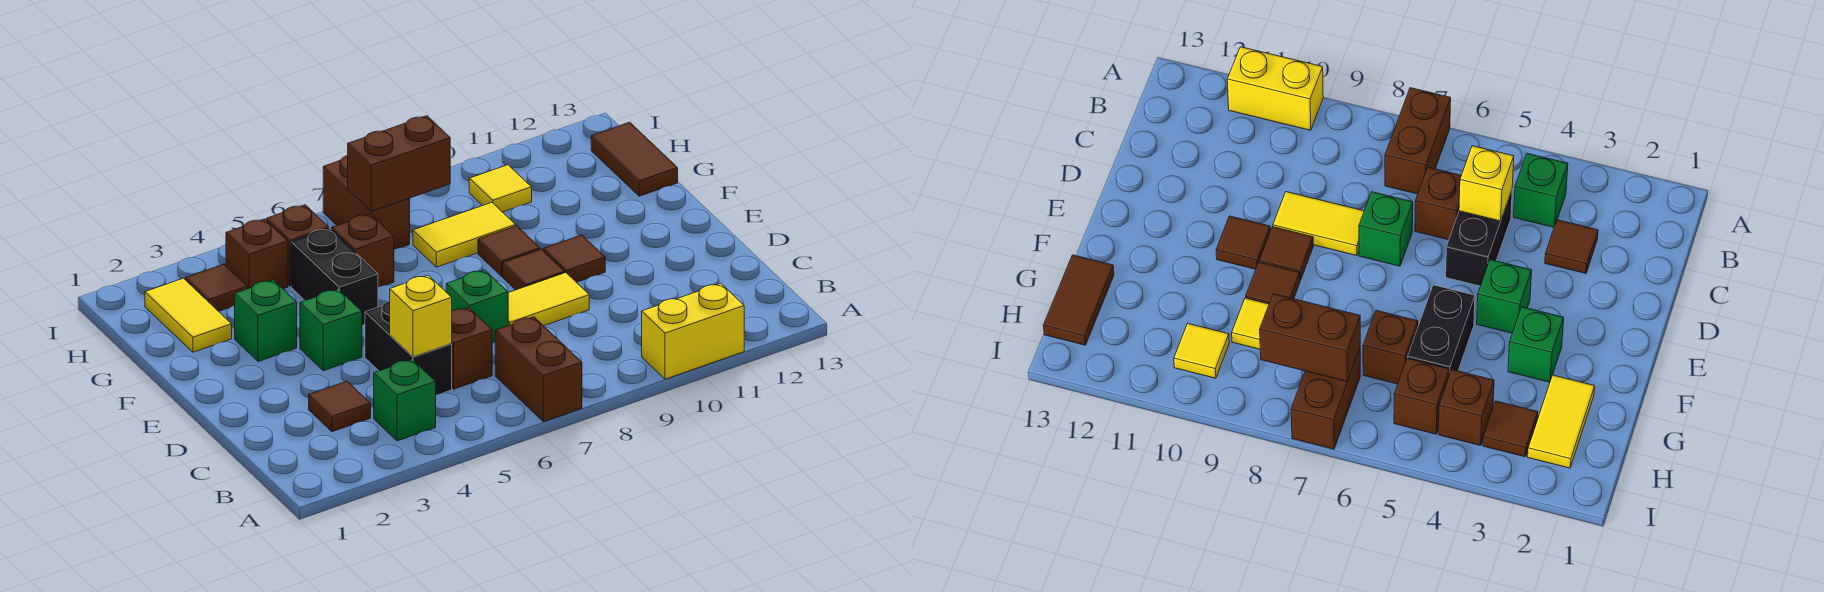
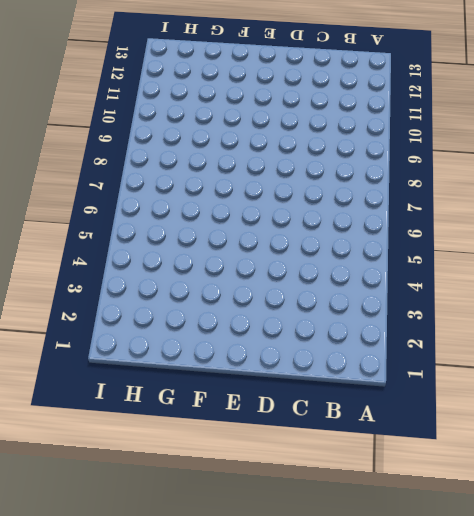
none -> brown brick A7:B7 level 1
none -> yellow brick A10:A11 level 1
none -> green brick B4 level 1

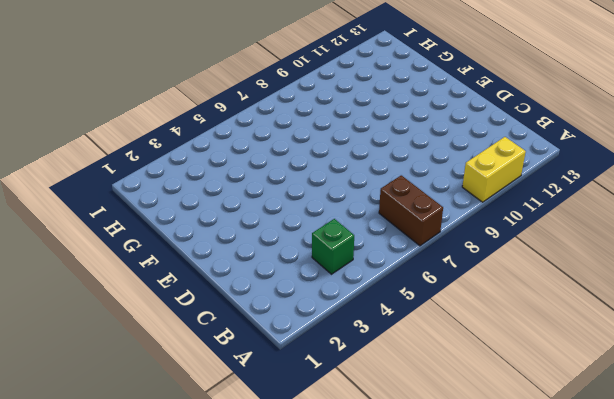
none -> brown tile C3 level 1
none -> black brick C5:D5 level 1
none -> brown brick C6 level 1

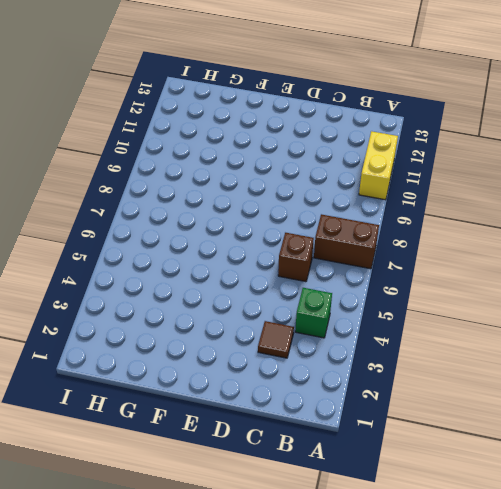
none -> black brick C5:D5 level 1
none -> green brick D7 level 1
none -> yellow tile D8:D9 level 1

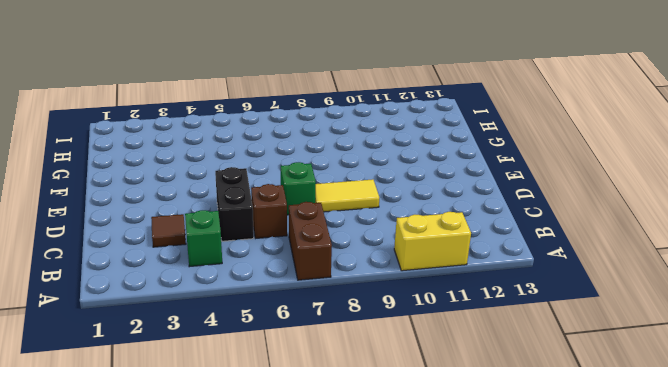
none -> green brick E4 level 1
none -> brown tile E9 level 1
none -> brown tile E10 level 1

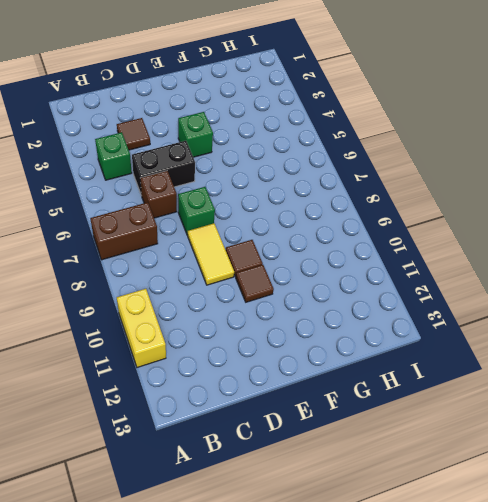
none -> green brick F3 level 1
none -> black brick F5:G5 level 1
none -> brown tile F9 level 1

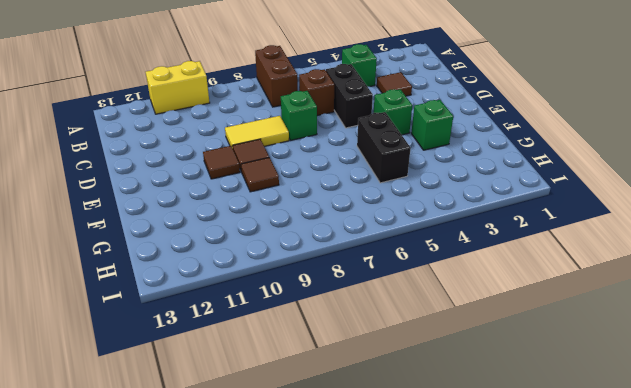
none -> yellow tile G2:H2 level 1
none -> brown brick G6 level 1
none -> yellow tile G8:G9 level 1

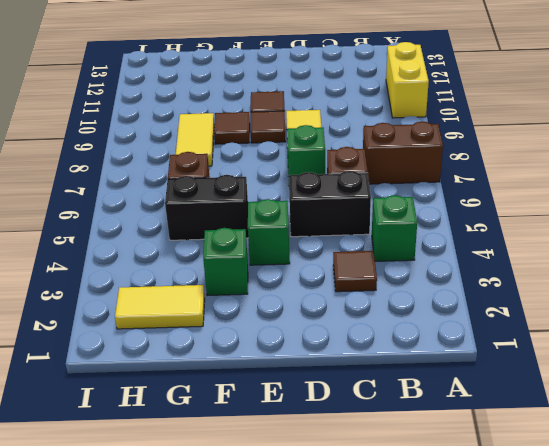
none -> brown tile G13:H13 level 1
none -> brown tile H3 level 1
none -> brown brick H4 level 1

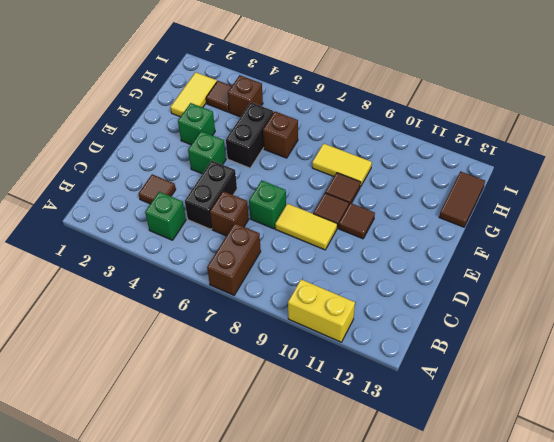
none -> brown brick H5 level 1
none -> brown brick H7:I7 level 1
none -> yellow tile H10 level 1

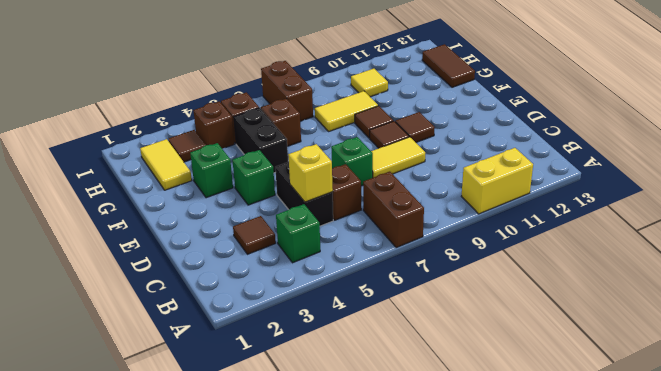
none -> brown brick H7:H8 level 2

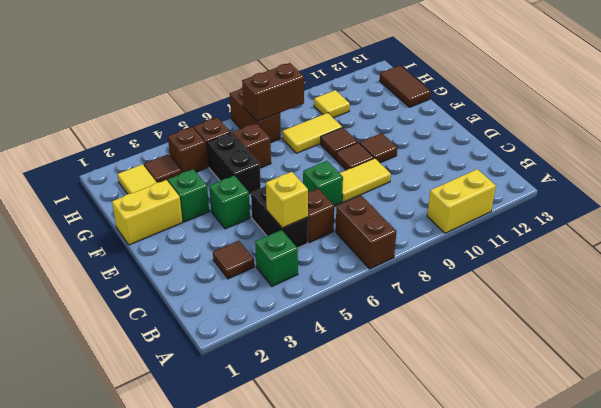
yellow brick F1:F2 level 1 -> none

